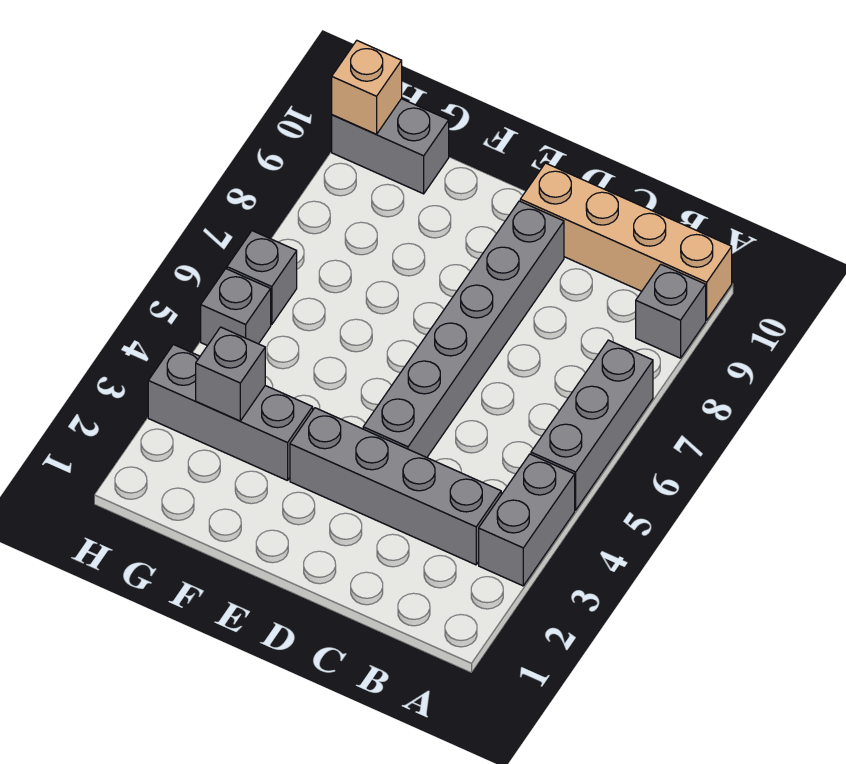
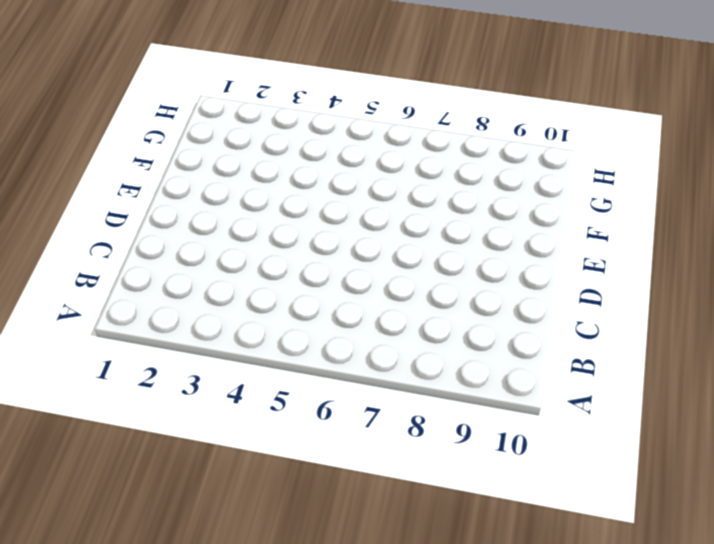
none -> grey brick A3:A4 level 1
none -> grey brick A5:A7 level 1
none -> grey brick A9 level 1

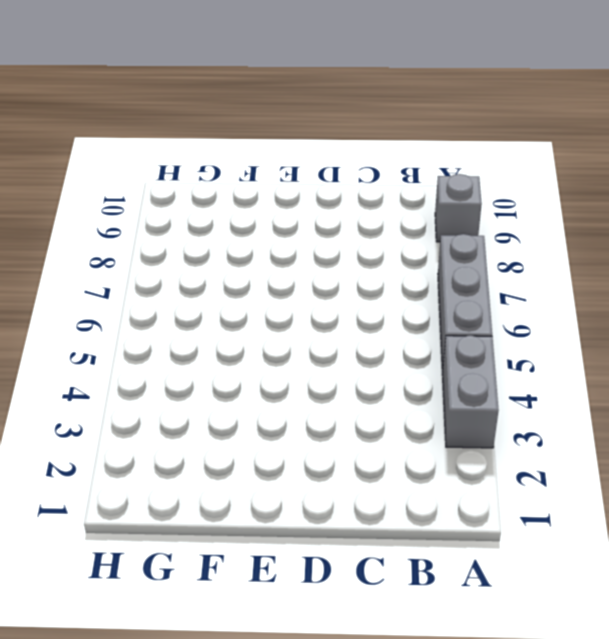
none -> tan brick A10:D10 level 1
none -> grey brick B3:E3 level 1
none -> grey brick D4:D9 level 1

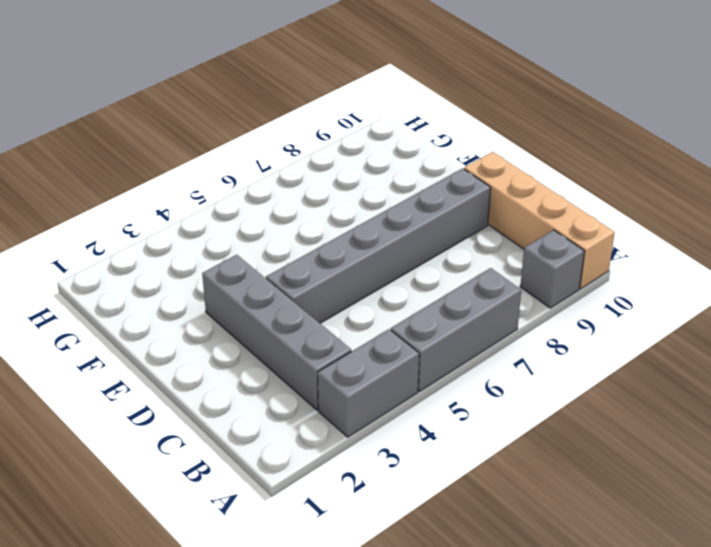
none -> grey brick F3:H3 level 1
none -> grey brick G10:H10 level 1
none -> grey brick H5 level 1

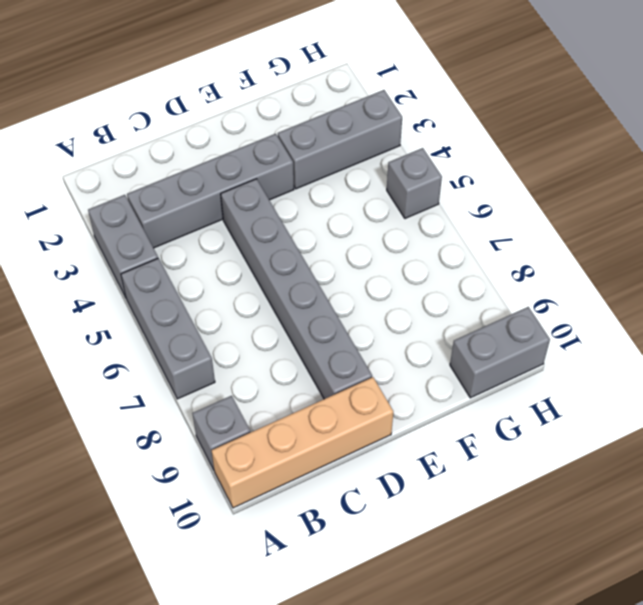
none -> grey brick H6 level 1
none -> grey brick G3 level 2
none -> tan brick H10 level 2

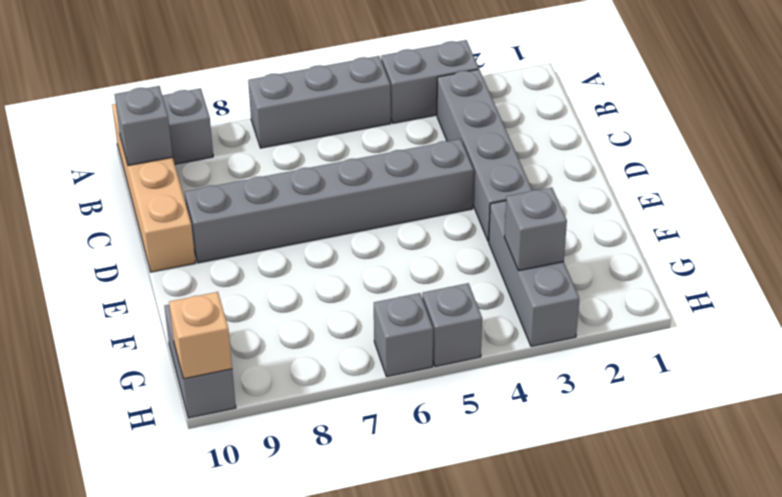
grey brick B10 level 2 -> none

